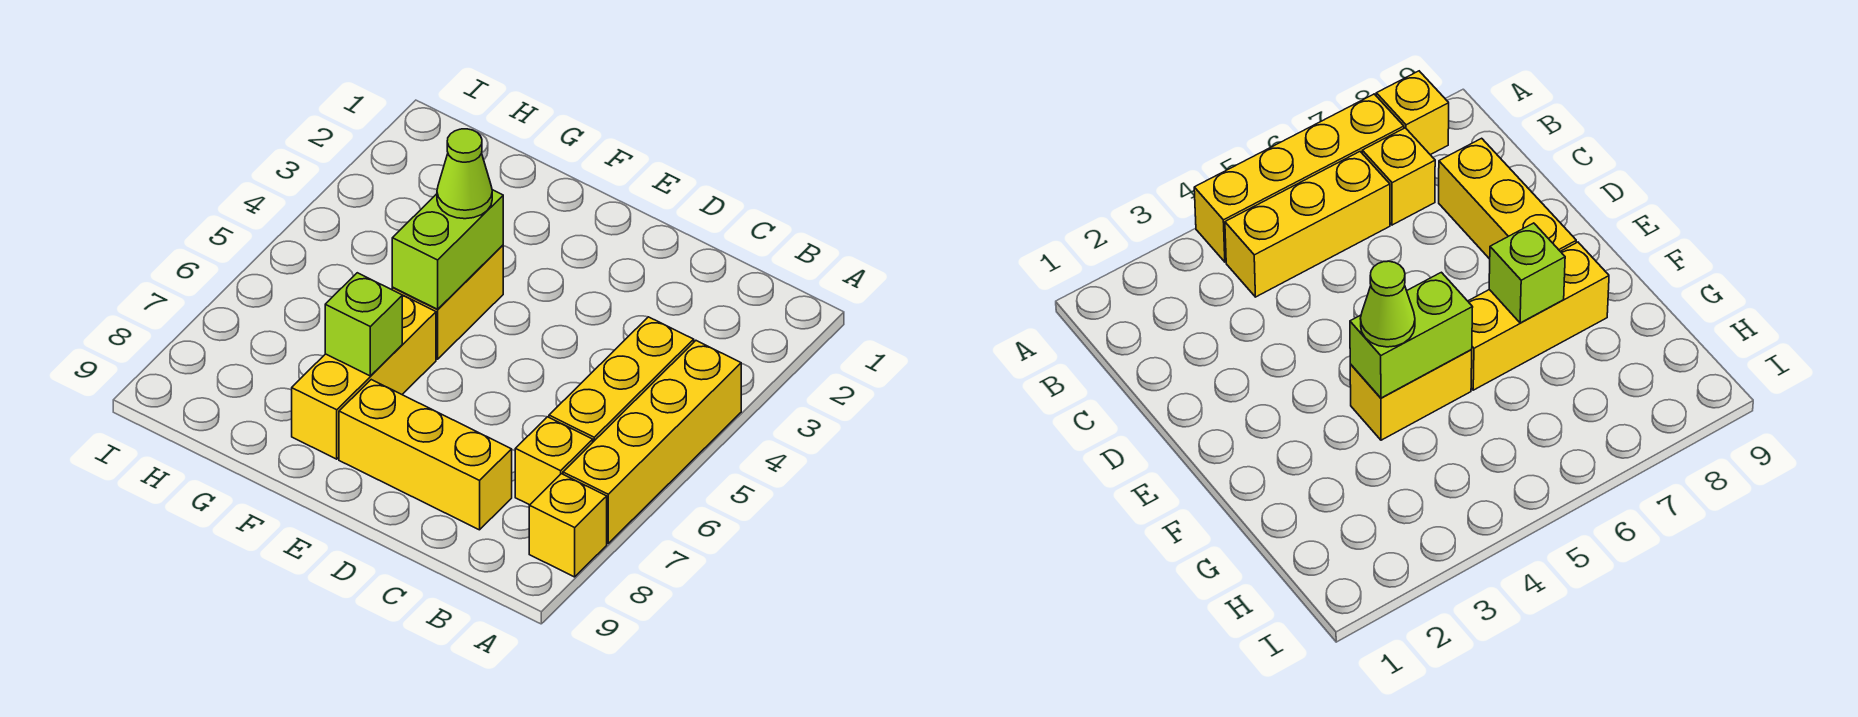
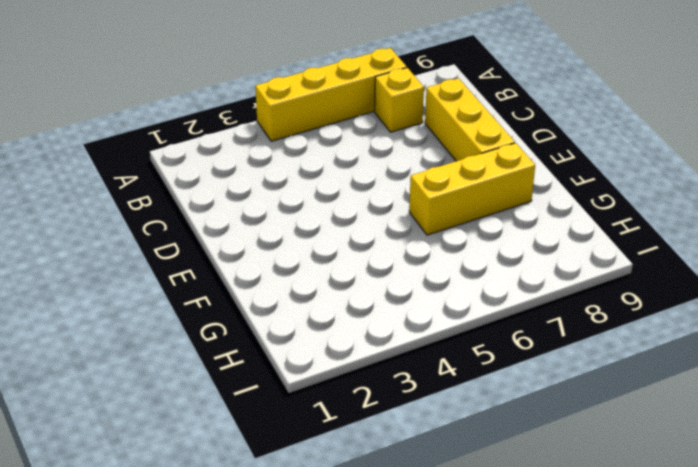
none -> yellow brick A8 level 1
none -> yellow brick B4:B6 level 1

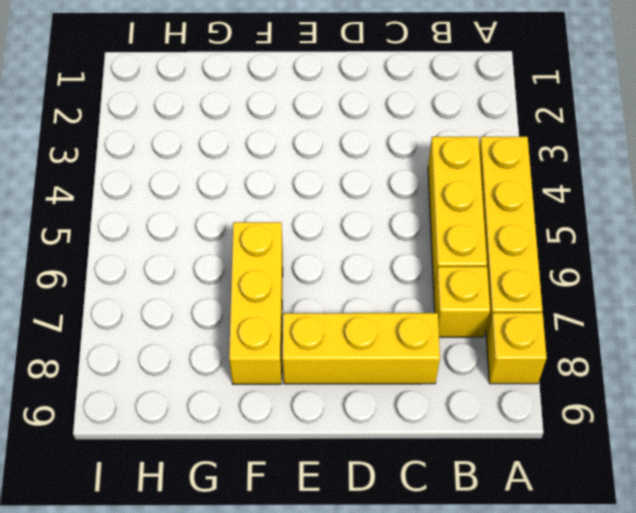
none -> yellow brick F4:F5 level 1
none -> lime brick F4:F5 level 2

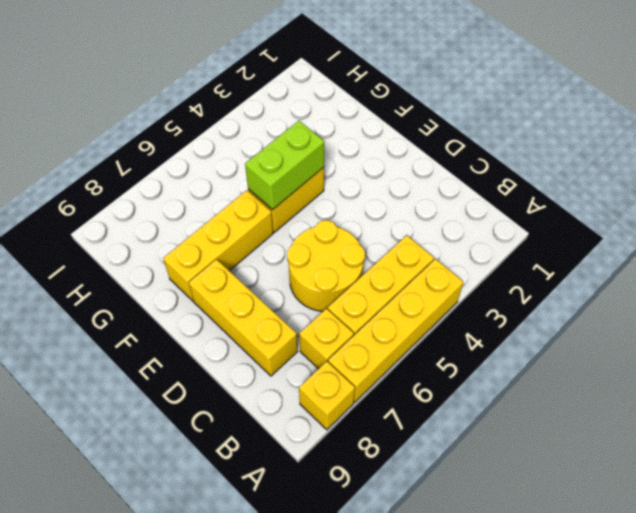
yellow round brick C5:D6 level 1 -> none
none -> lime brick F7 level 2
none -> lime cone F4 level 3

